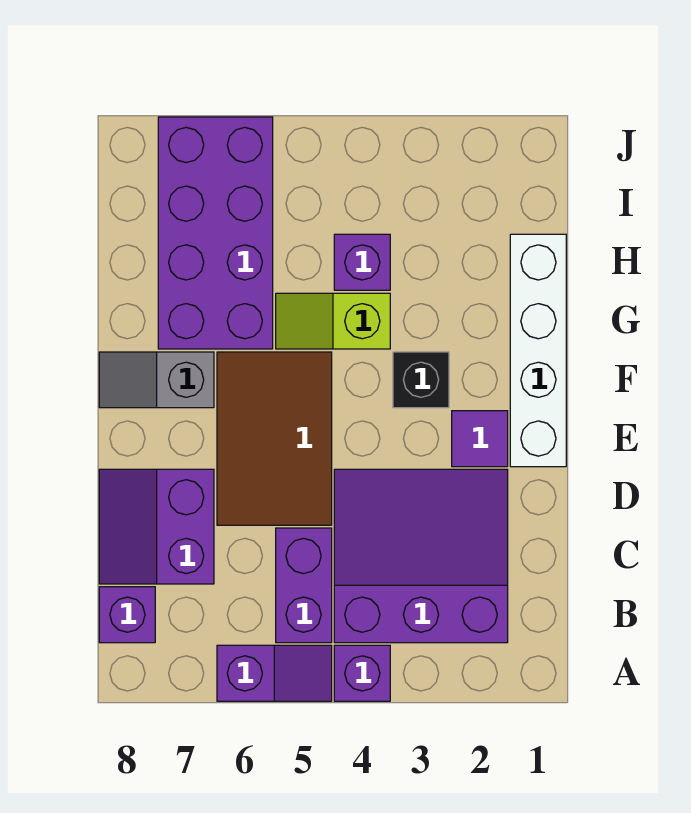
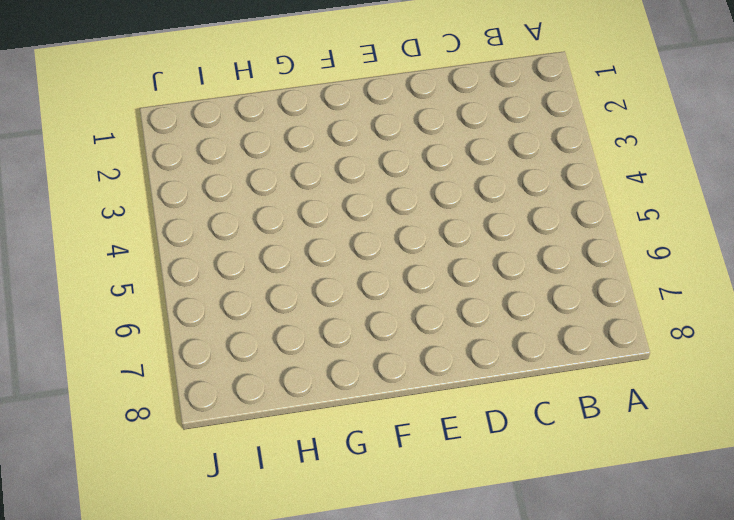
none -> purple brick A4 level 1
none -> purple slope A5:A6 level 1 top 6
none -> purple slope B2:D4 level 1 top B

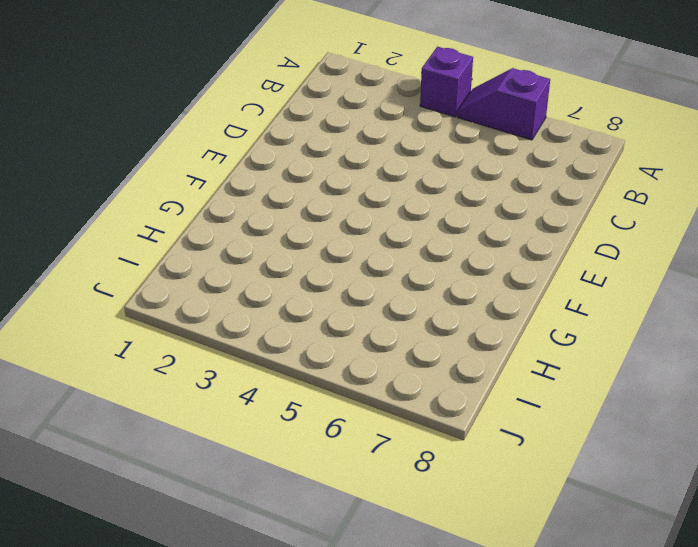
none -> purple slope B2:D4 level 1 top B
none -> purple brick B5:C5 level 1
none -> purple brick B8 level 1

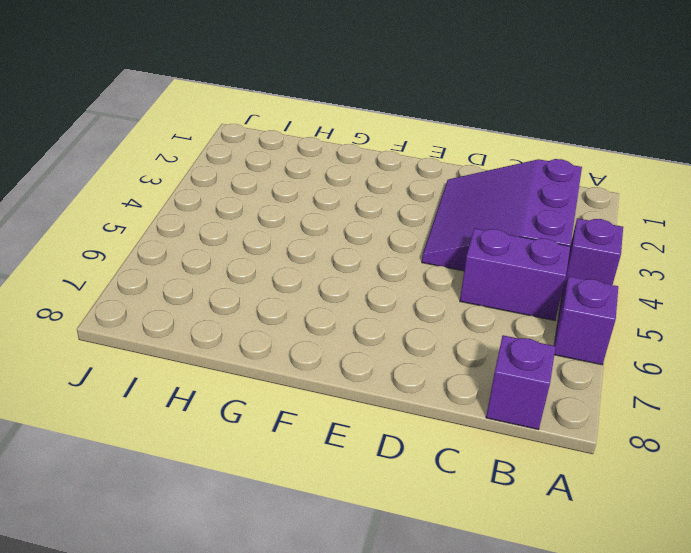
none -> purple slope C7:D8 level 1 top 7
none -> brown tile D5:F6 level 1
none -> white brick E1:H1 level 1

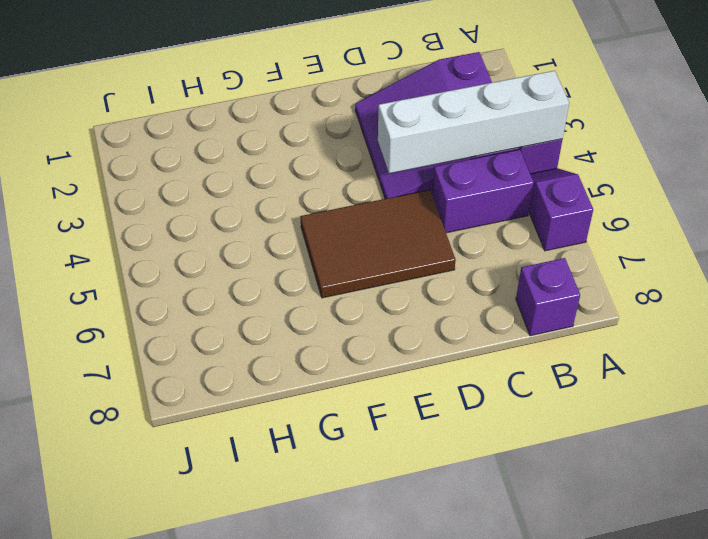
white brick A4:D4 level 2 -> white brick E1:H1 level 1
none -> purple slope C7:D8 level 1 top 7
none -> purple tile E2 level 1
none -> black brick F3 level 1

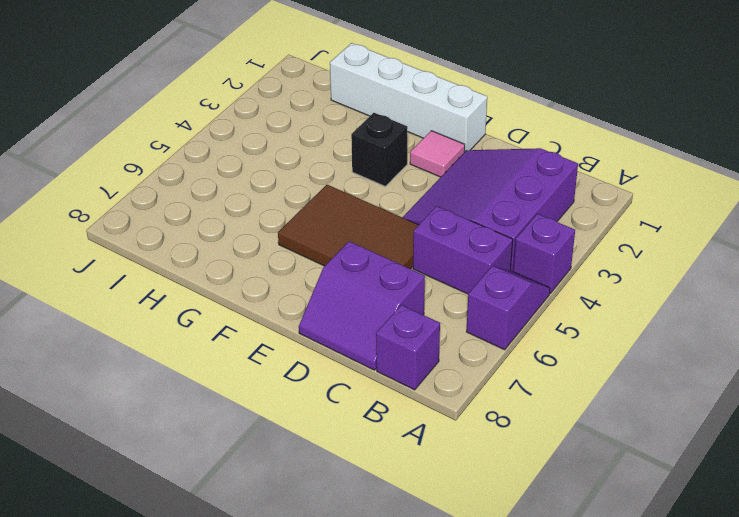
pink tile E2 level 1 -> purple tile E2 level 1
none -> grey slope F7:F8 level 1 top 7
none -> lime slope G4:G5 level 1 top 4
none -> purple brick G6:J7 level 1

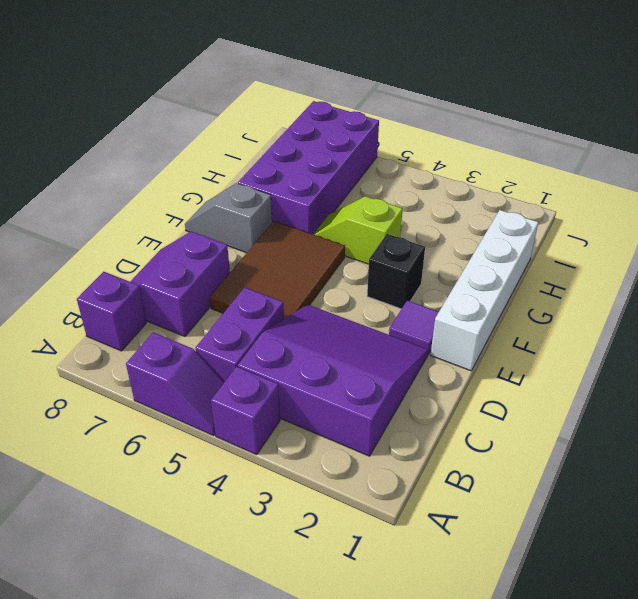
none -> purple brick H4 level 1

